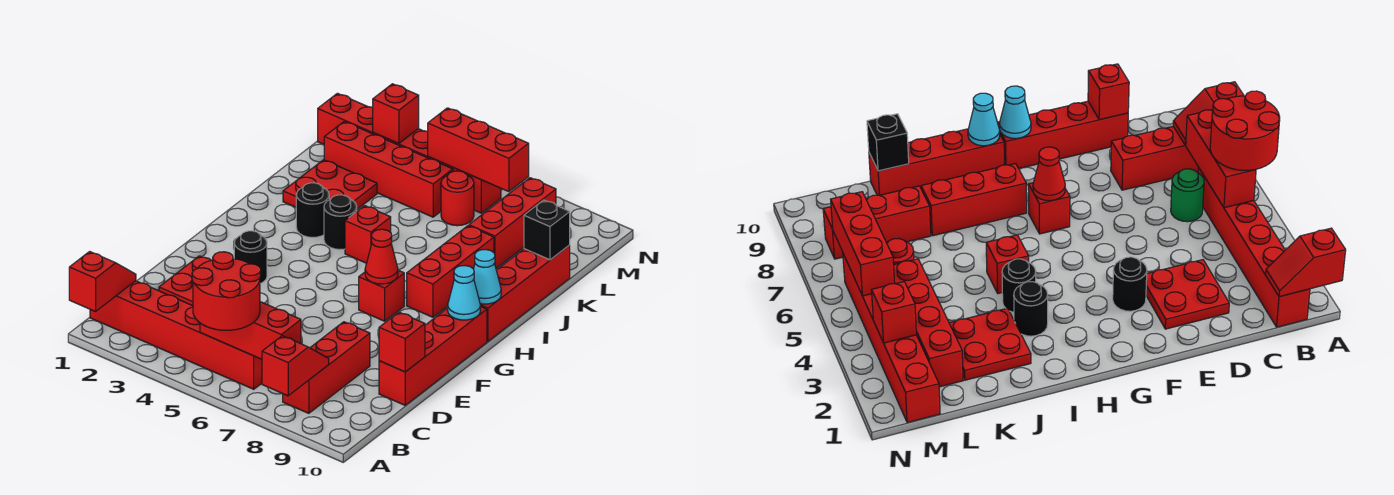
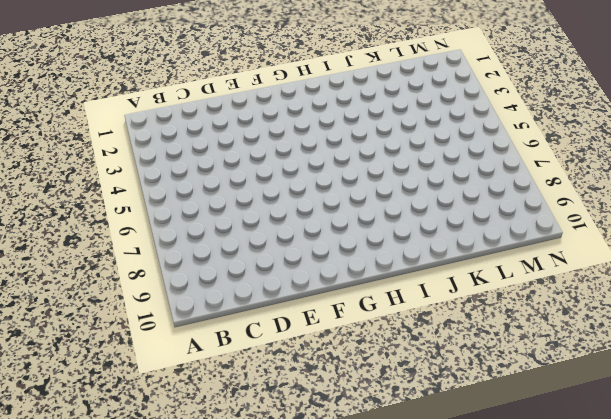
none -> red brick B1:B6 level 1
none -> red brick B8:D8 level 1
none -> green round brick C6 level 1

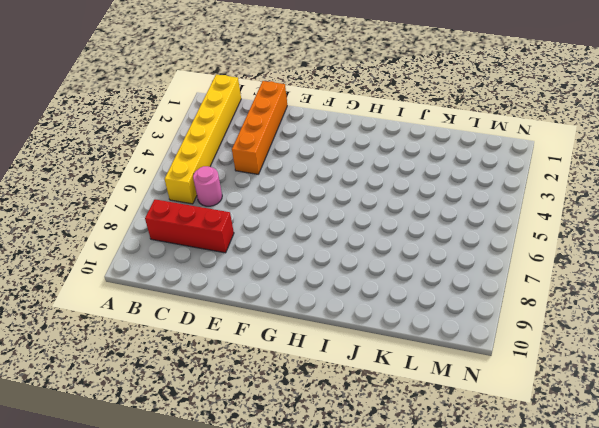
yellow brick B1:B6 level 1 -> red brick B1:B6 level 1
pink round brick C6 level 1 -> green round brick C6 level 1
orange brick D1:D4 level 1 -> red plate D2:E3 level 1
none -> red brick D10:G10 level 1
none -> black round brick F3 level 1
none -> red brick G7 level 1

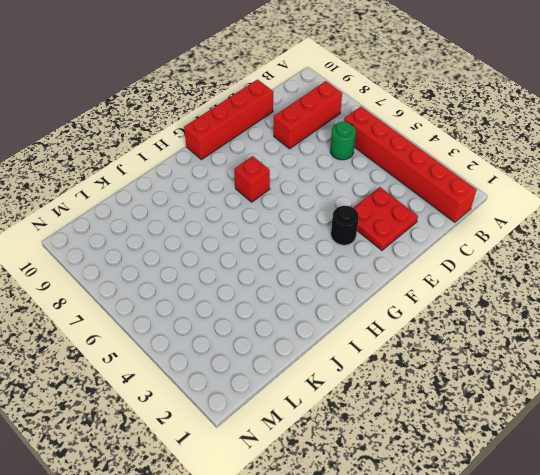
none -> red brick H8:J8 level 1
none -> red brick H10:K10 level 1
none -> black round brick I3 level 1

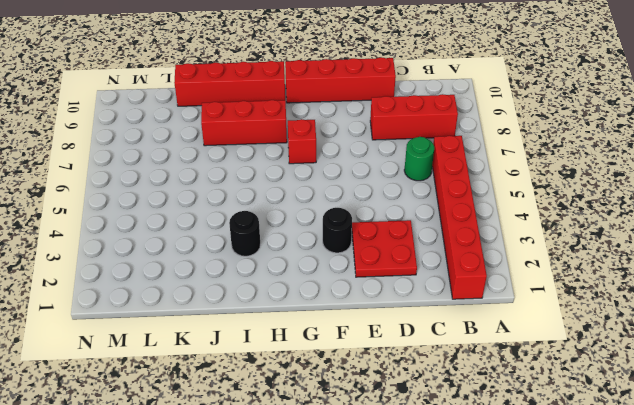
none -> black round brick I4 level 1
none -> red brick I5 level 1
none -> red plate J2:K3 level 1

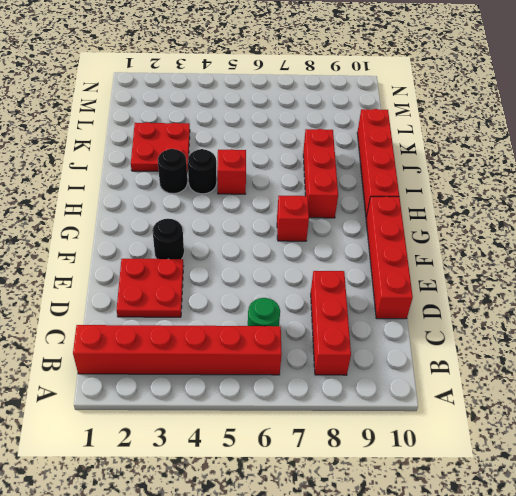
none -> red brick K8:M8 level 1
none -> red brick L2:L5 level 1
none -> red round brick L6 level 1

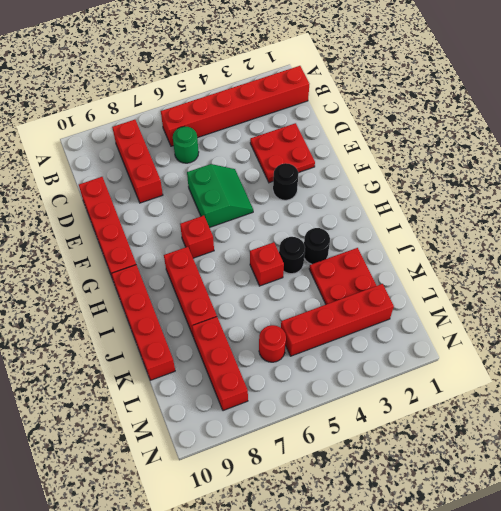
green slope E5:F6 level 1 top 6 -> none
none -> red brick M1:M6 level 1
none -> red slope A1:B1 level 2 top A
none -> red slope A8:B8 level 2 top A

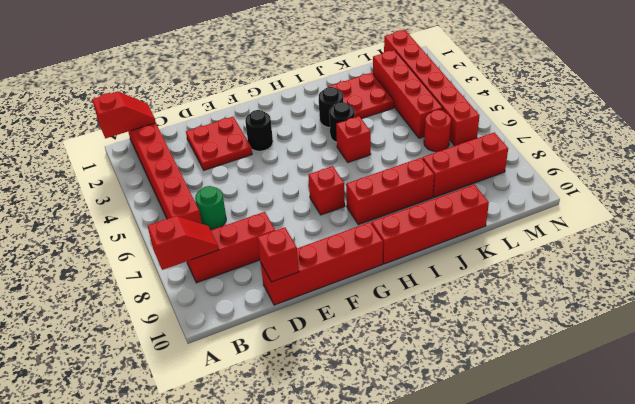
none -> red brick B5:B7 level 2
none -> red cone G7 level 2
none -> cyan cone G10 level 2

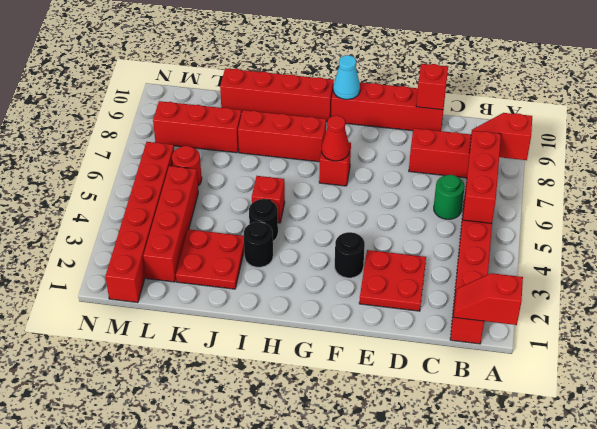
none -> cyan cone H10 level 2
none -> black brick K10 level 2
none -> red brick M3 level 2

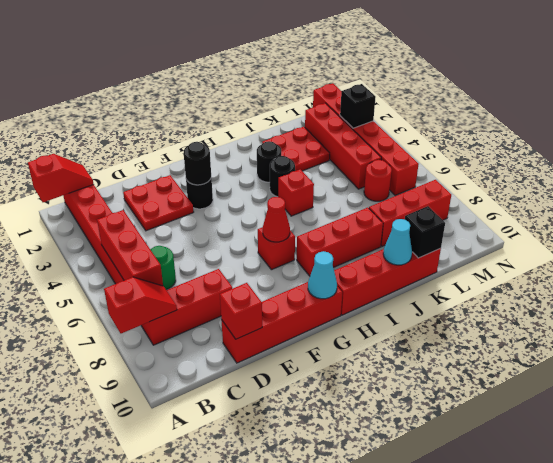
black round brick F3 level 2 -> none
cyan cone J10 level 2 -> cyan cone H10 level 2
black brick M3 level 2 -> red brick M3 level 2
none -> red brick M5:M7 level 2
none -> red round brick A5:B6 level 3

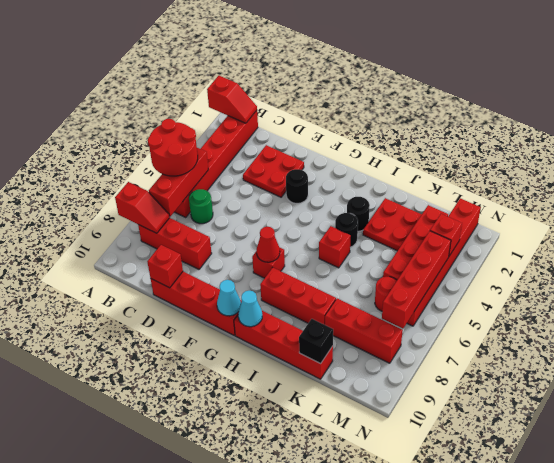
red brick M4:M7 level 2 -> red brick M5:M7 level 2

